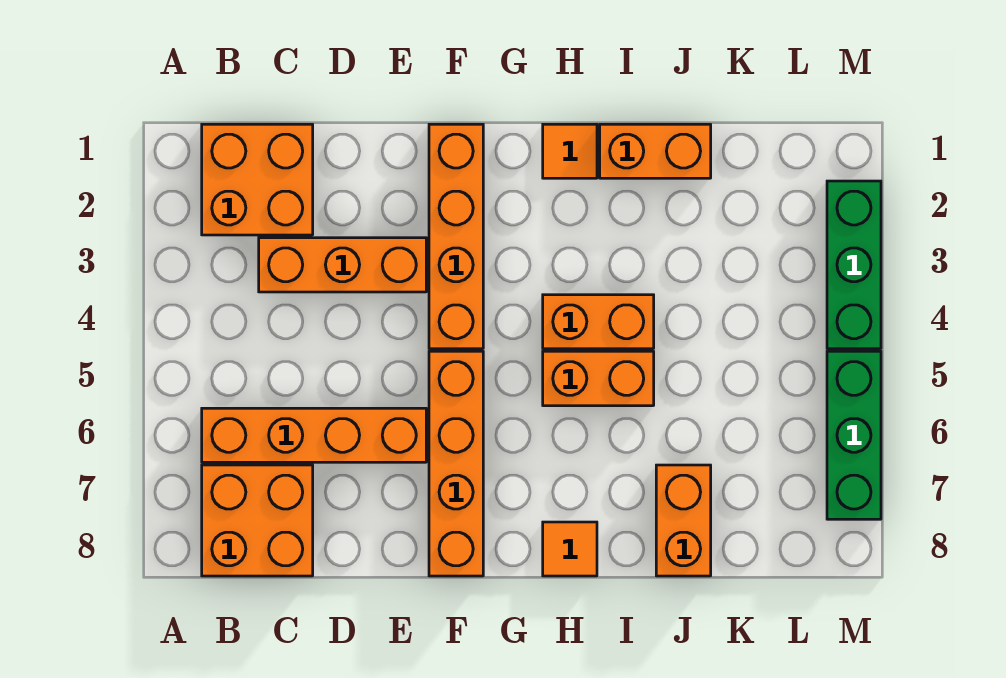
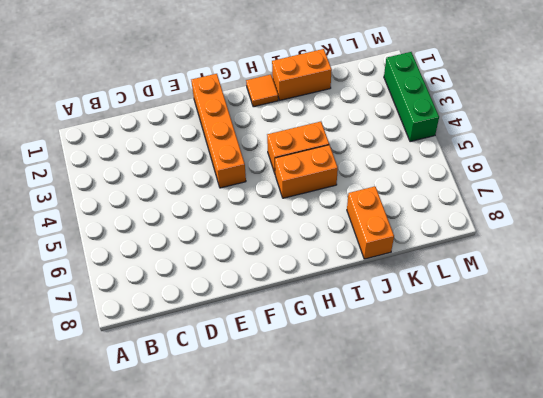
none -> orange brick B1:C2 level 1
none -> orange brick B6:E6 level 1
none -> orange brick B7:C8 level 1

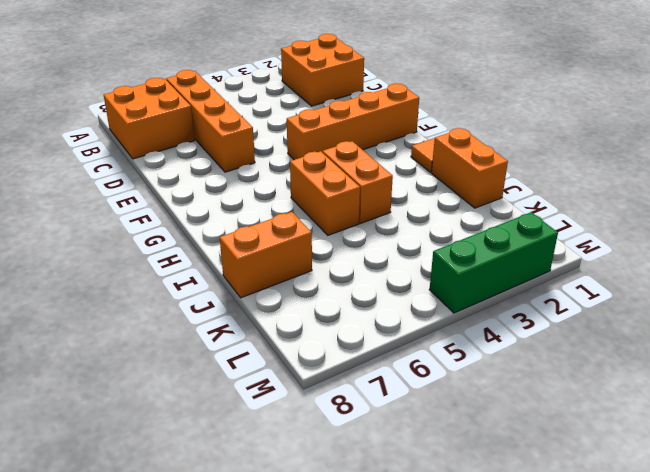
none -> orange brick C3:E3 level 1
none -> orange brick F5:F8 level 1
none -> orange tile H8 level 1

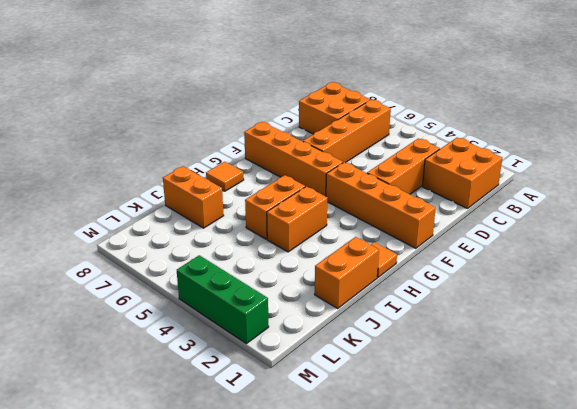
none -> green brick M5:M7 level 1

